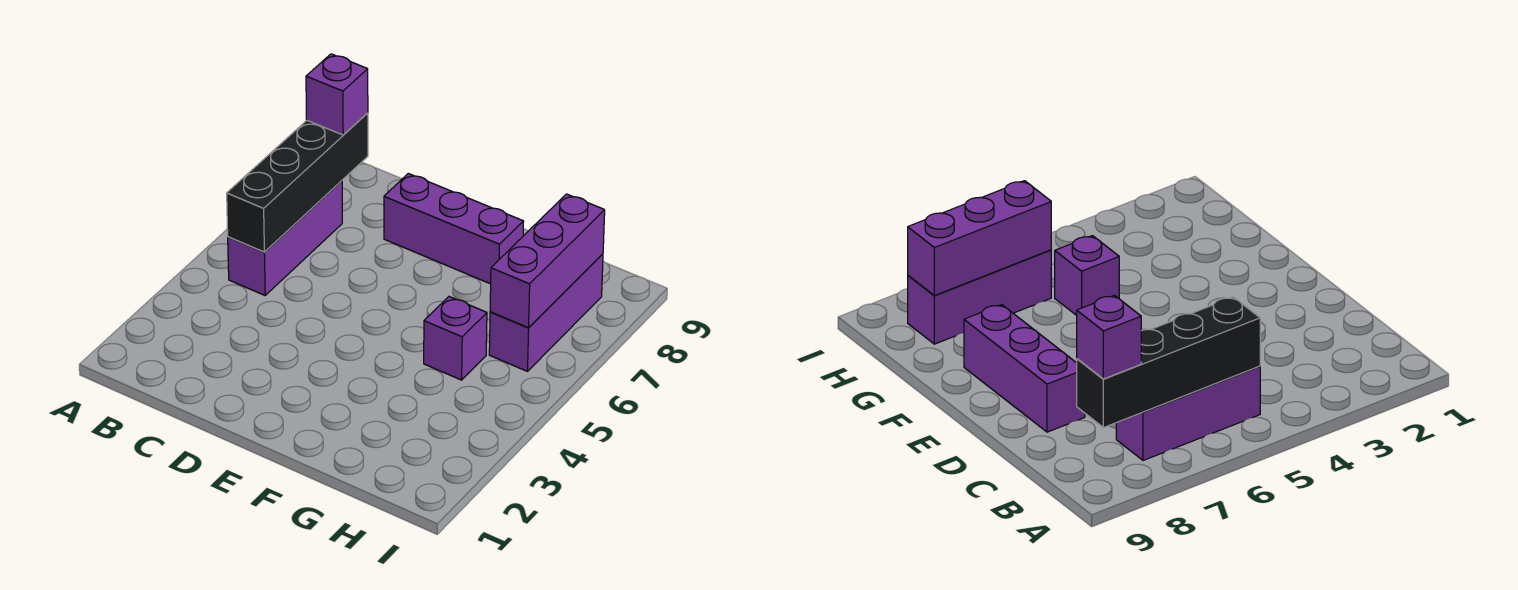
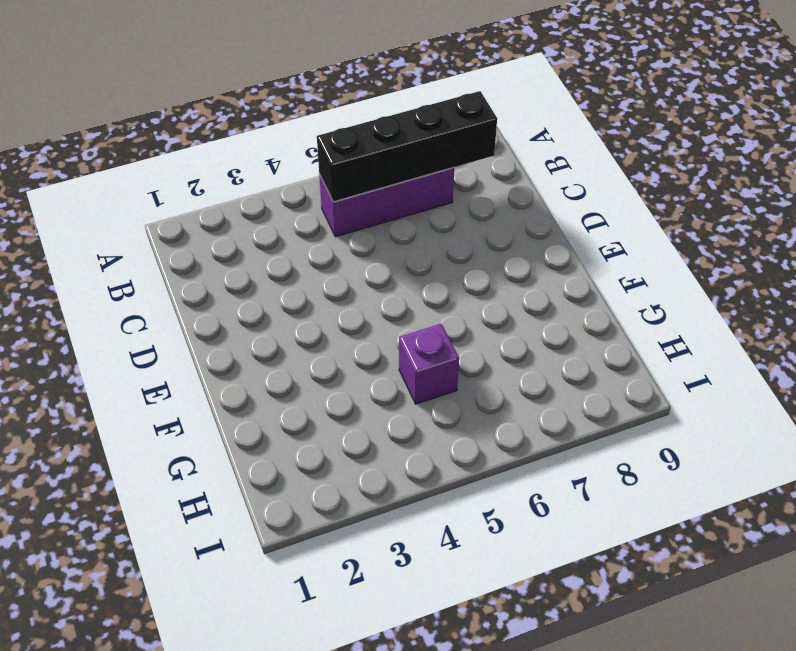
none -> purple brick D8:F8 level 1
none -> purple brick H6:H8 level 1

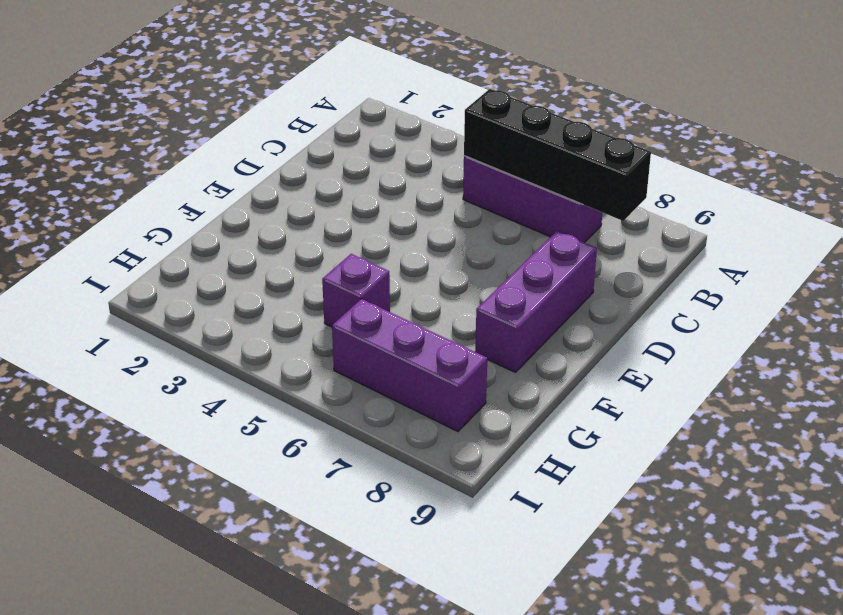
none -> purple brick H6:H8 level 2
none -> purple brick B8 level 3

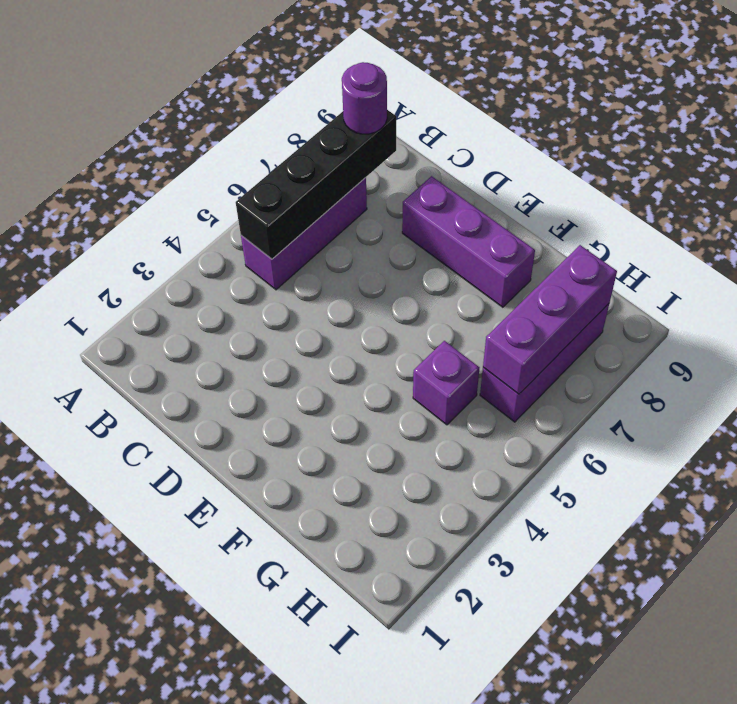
purple round brick B8 level 3 -> purple brick B8 level 3

